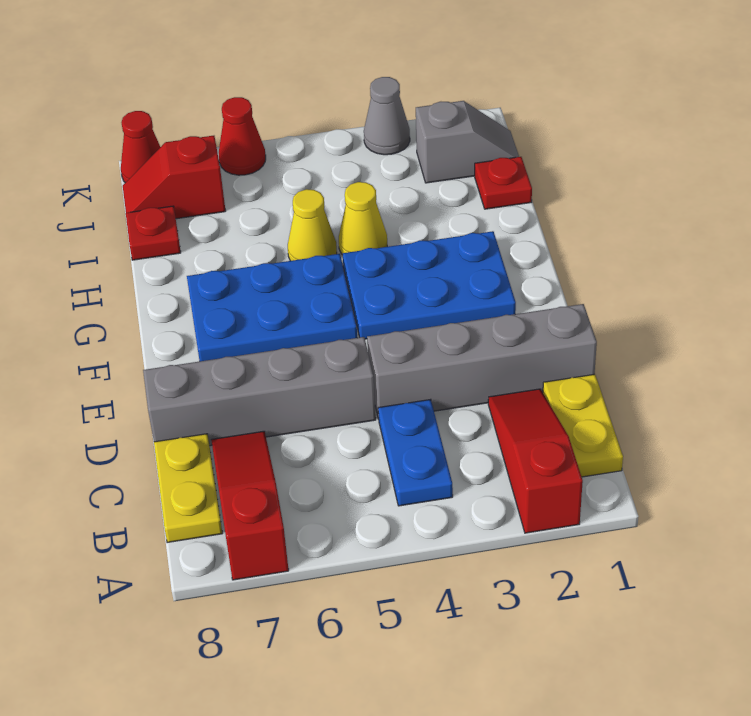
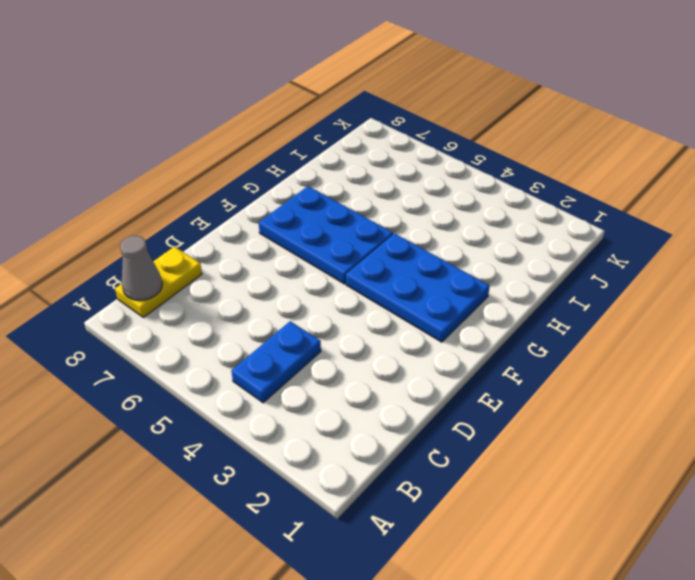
grey cone B8 level 2 -> grey cone K3 level 1
none -> red slope A2:C2 level 1 top A
none -> red slope A7:C7 level 1 top A
none -> yellow plate B1:C1 level 1

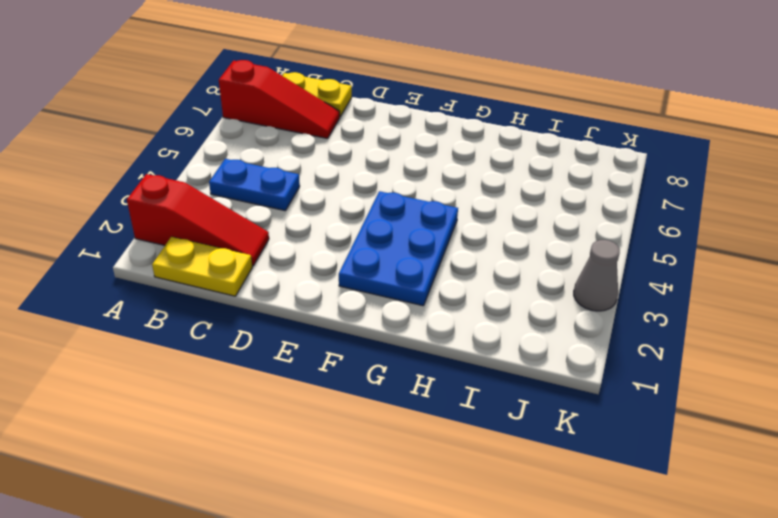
none -> grey brick D1:D4 level 1
none -> grey brick D5:D8 level 1
none -> blue plate F5:G7 level 1

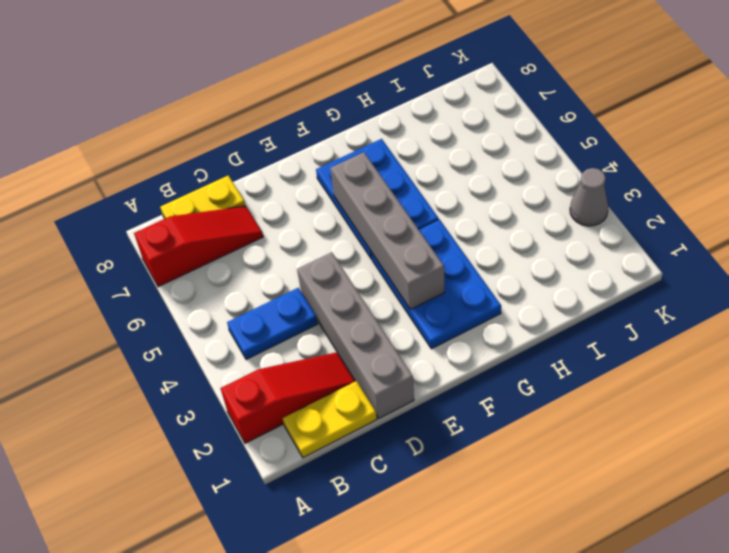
grey brick F3:F6 level 2 -> grey brick D5:D8 level 1
none -> yellow cone H4 level 1
none -> yellow cone H5 level 1
none -> red plate I1 level 1

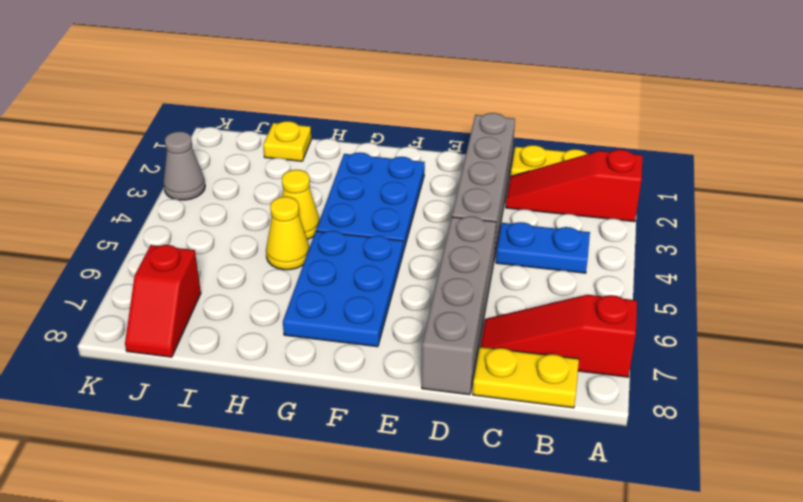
yellow plate I1 level 1 -> red plate I1 level 1
none -> red plate I8 level 1
none -> grey slope J1:J2 level 1 top 2
none -> red cone K6 level 1

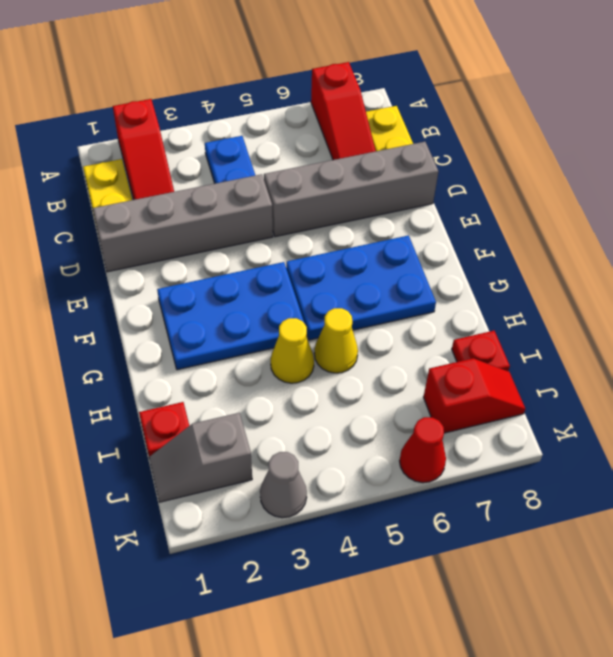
none -> red cone K8 level 1

